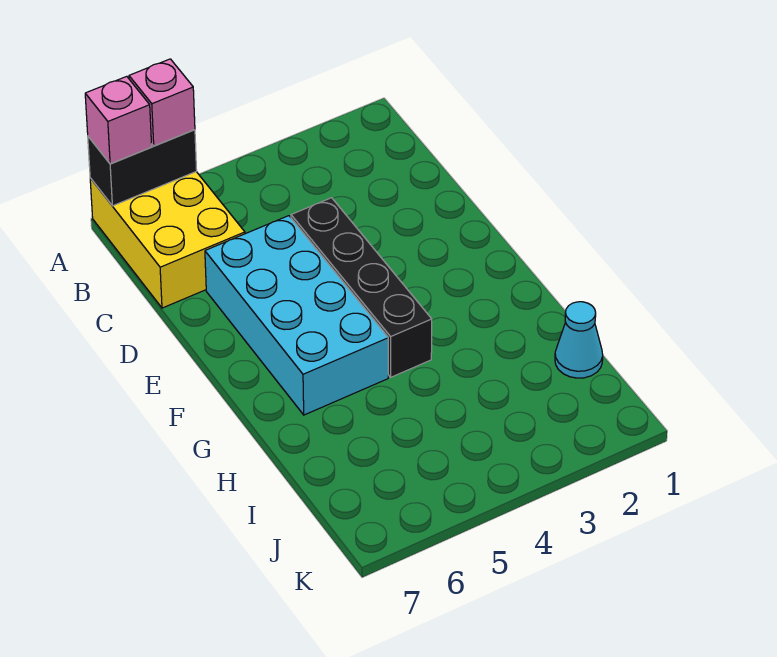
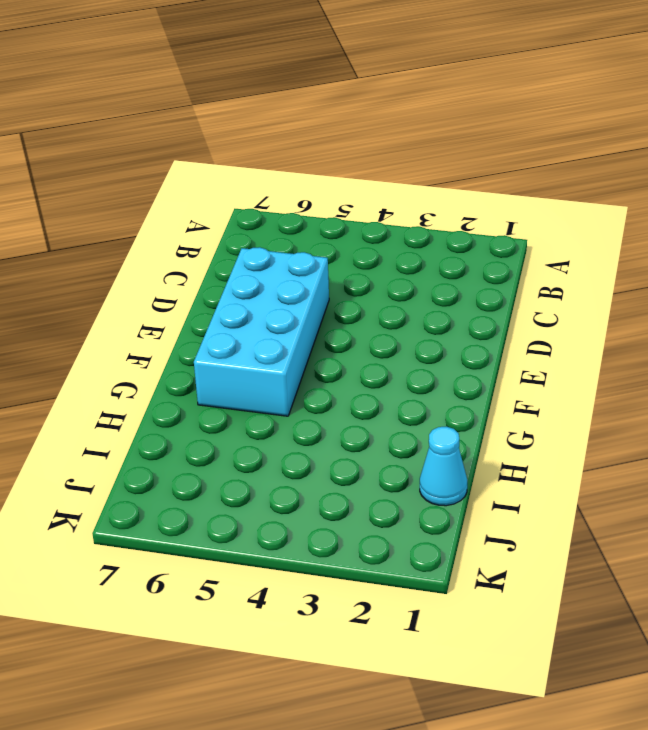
none -> yellow brick A6:C7 level 1
none -> black brick D4:G4 level 1

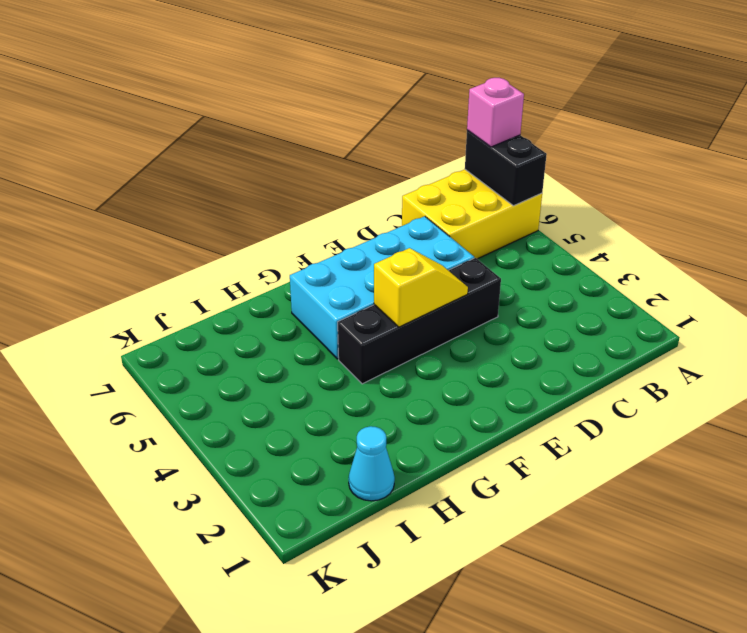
yellow slope E4:F4 level 2 top F -> none
none -> pink brick A6 level 3

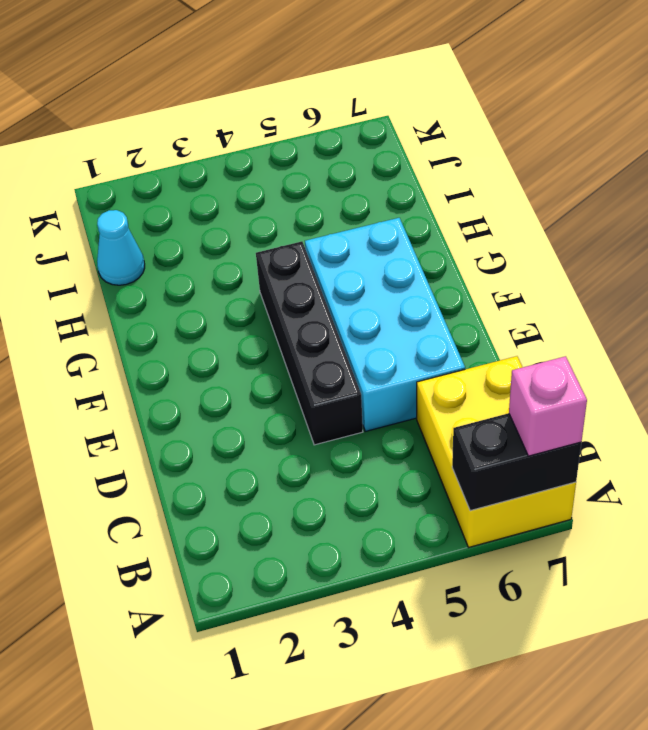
none -> pink brick A6 level 3

